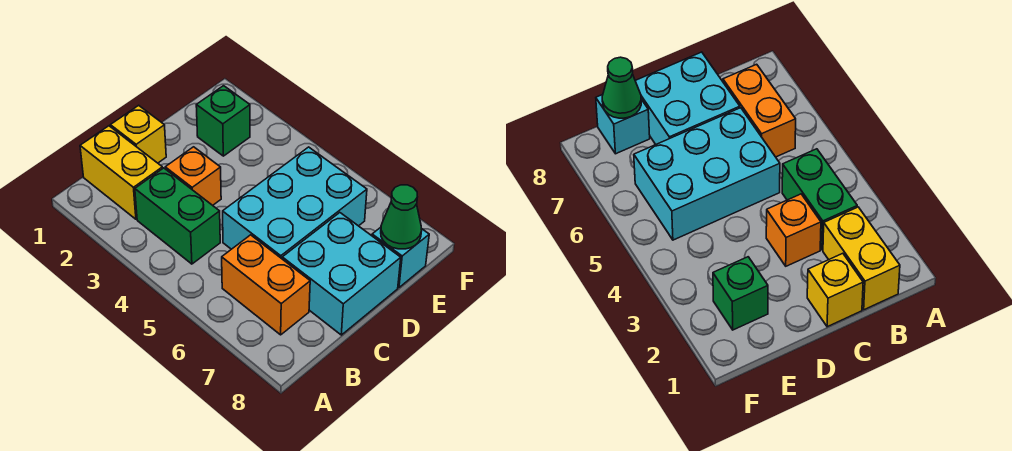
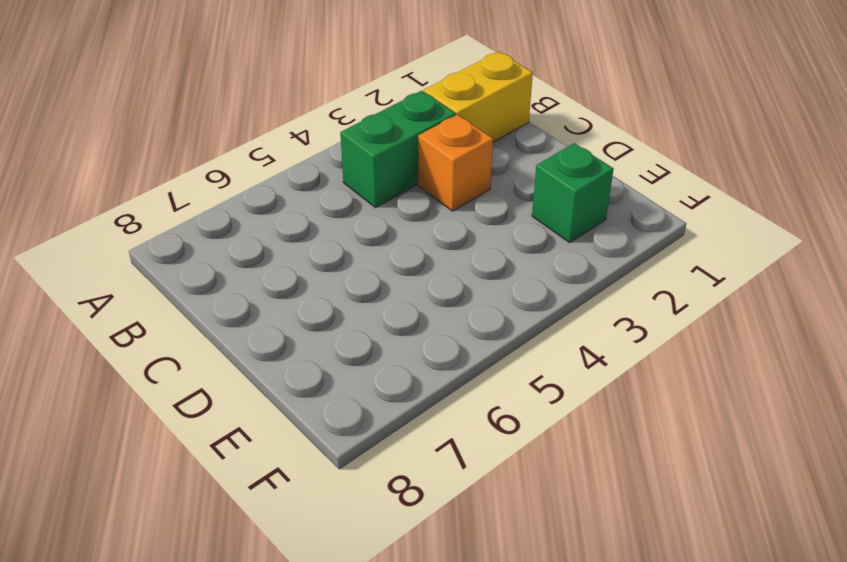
none -> orange brick B6:B7 level 1
none -> yellow brick C1 level 1

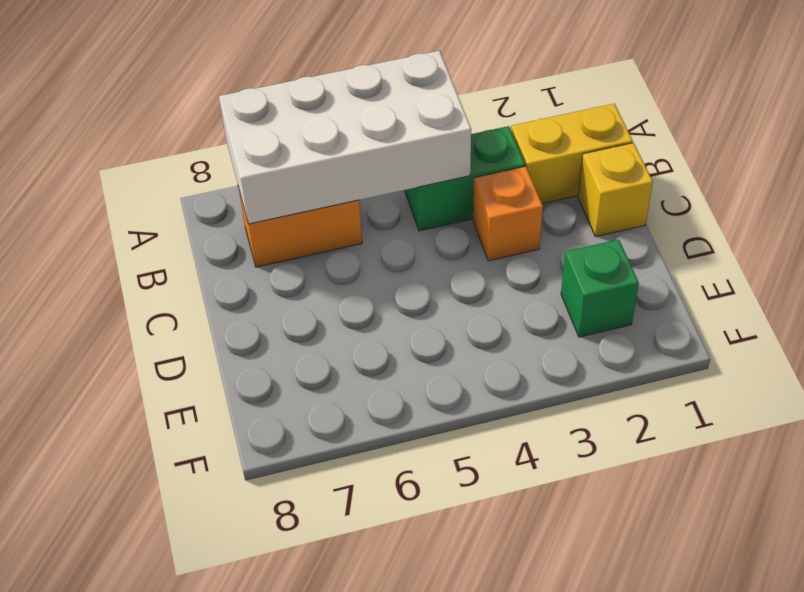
white brick A4:B7 level 2 -> none
none -> cyan brick C5:E6 level 1
none -> cyan brick C7:D8 level 1

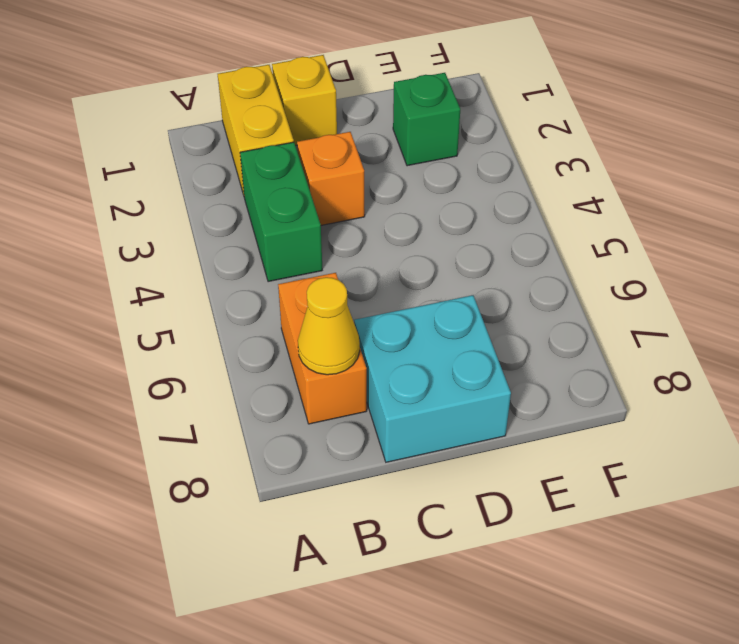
yellow cone B7 level 2 -> none
none -> cyan brick C5:E6 level 1
none -> cyan brick E8 level 1

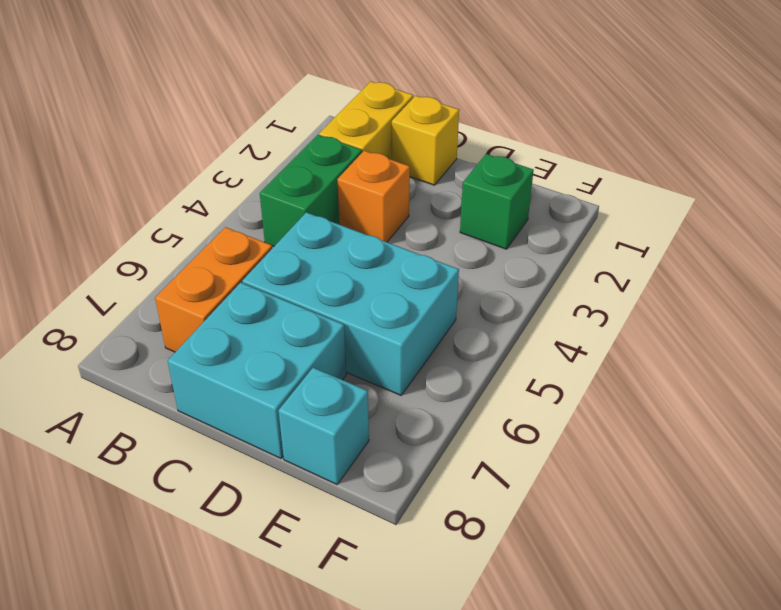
none -> green cone E8 level 2

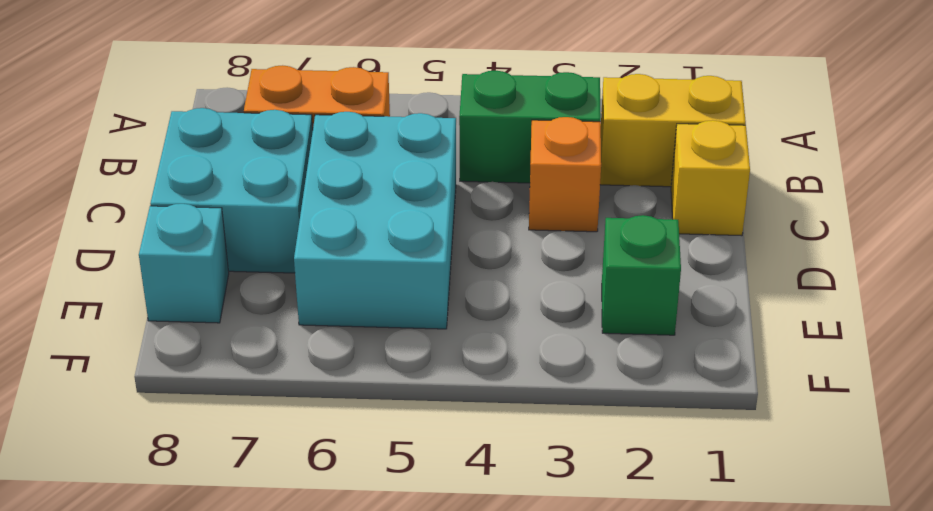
none -> green cone E8 level 2

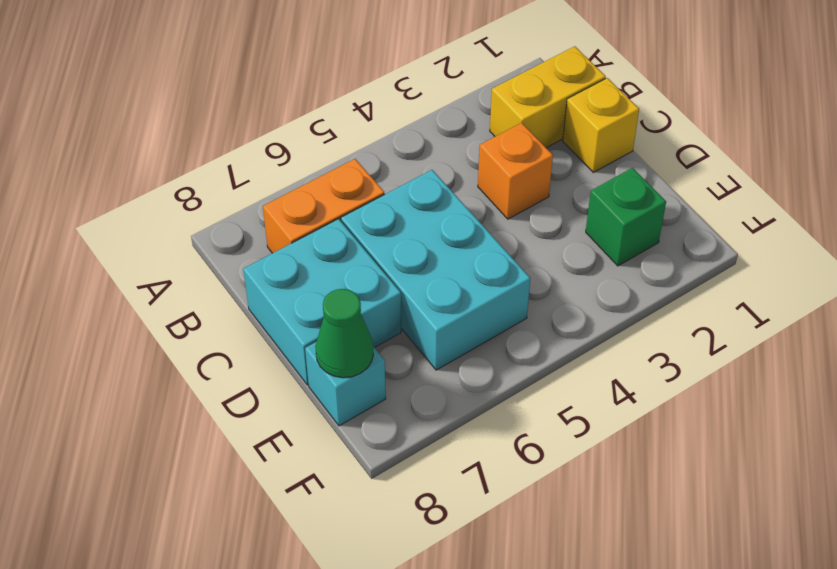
none -> green brick B3:B4 level 1

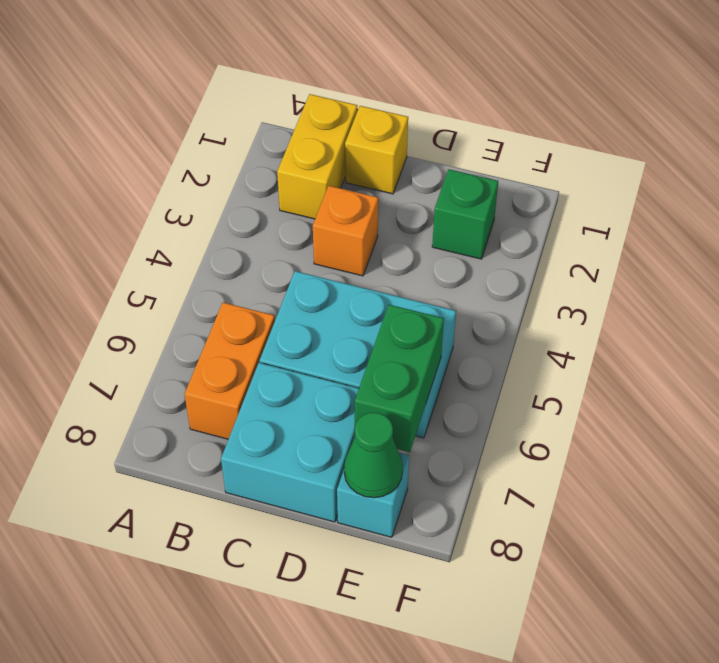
green brick E6:E7 level 2 -> green brick B3:B4 level 1

